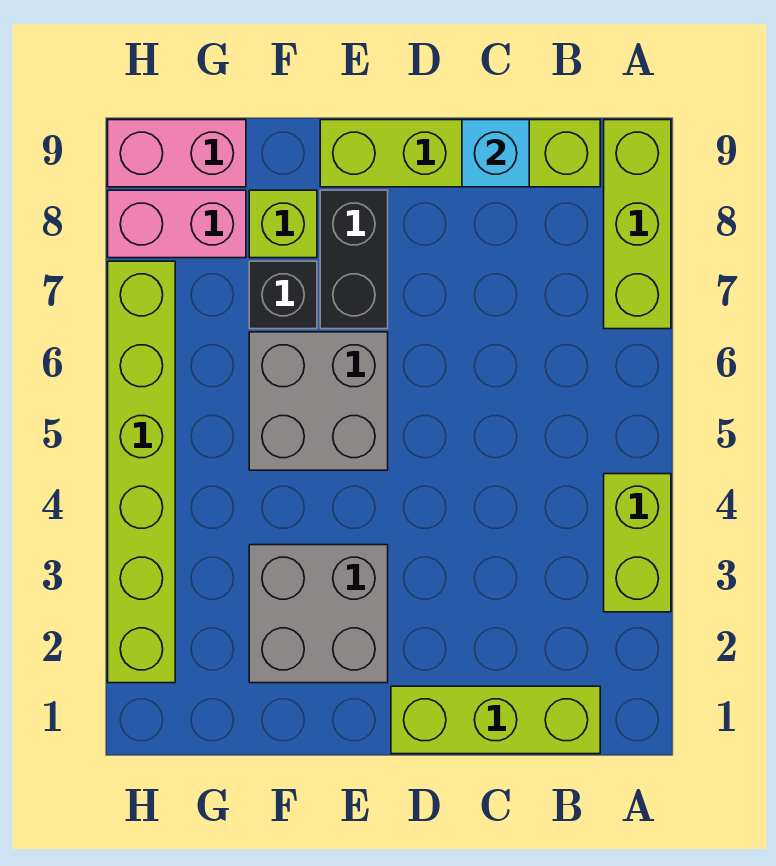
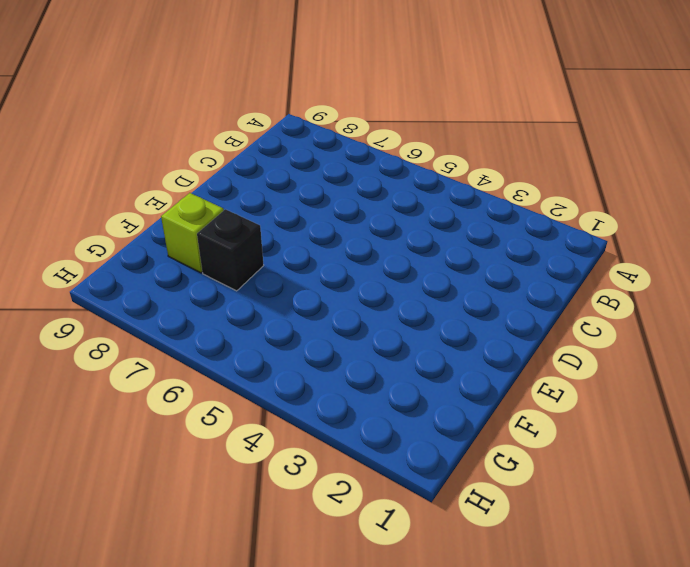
none -> lime brick A3:A4 level 1
none -> lime brick A7:A9 level 1
none -> lime brick B1:D1 level 1

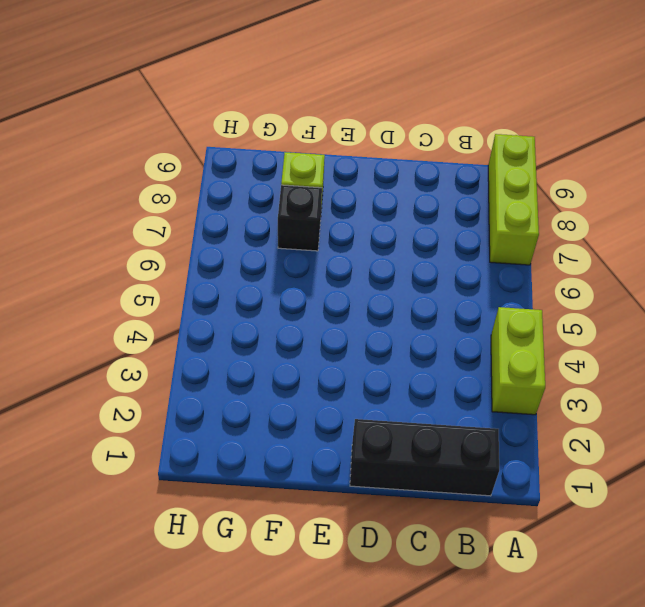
black brick B1:D1 level 1 -> lime brick B1:D1 level 1
none -> lime brick B9:E9 level 1
none -> grey brick E2:F3 level 1
none -> grey brick E5:F6 level 1

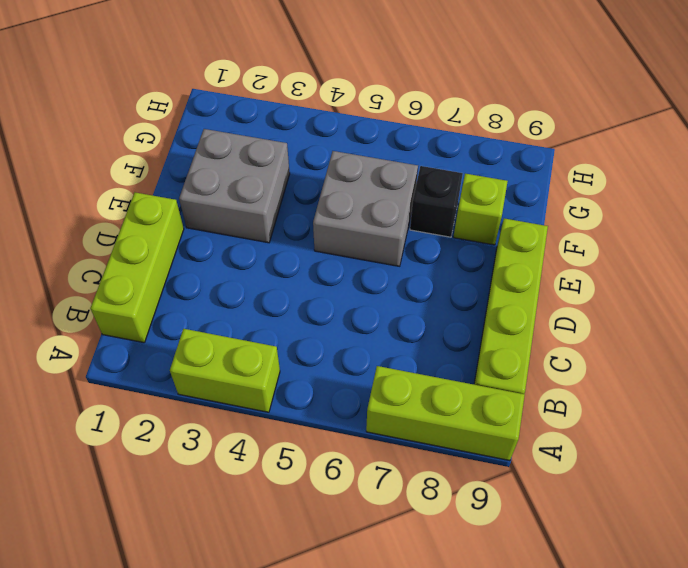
none -> black brick E7:E8 level 1
none -> pink brick G8:H8 level 1
none -> pink brick G9:H9 level 1

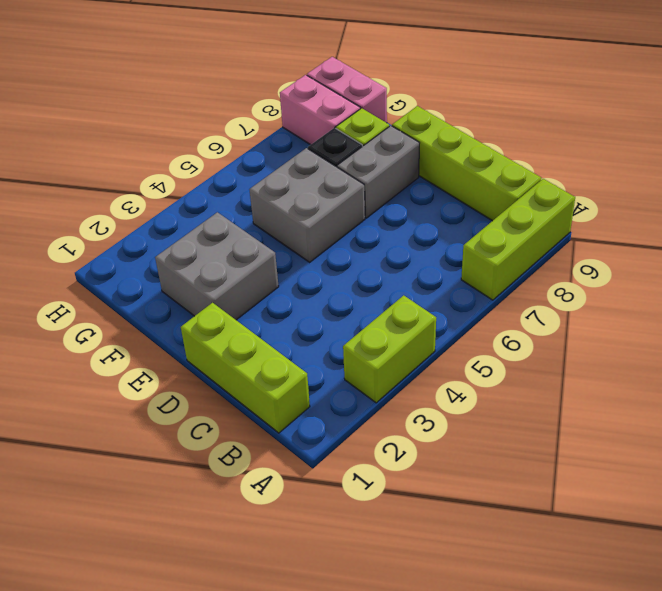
grey brick E7:E8 level 1 -> black brick E7:E8 level 1
none -> lime brick H2:H7 level 1
none -> cyan brick C9 level 2

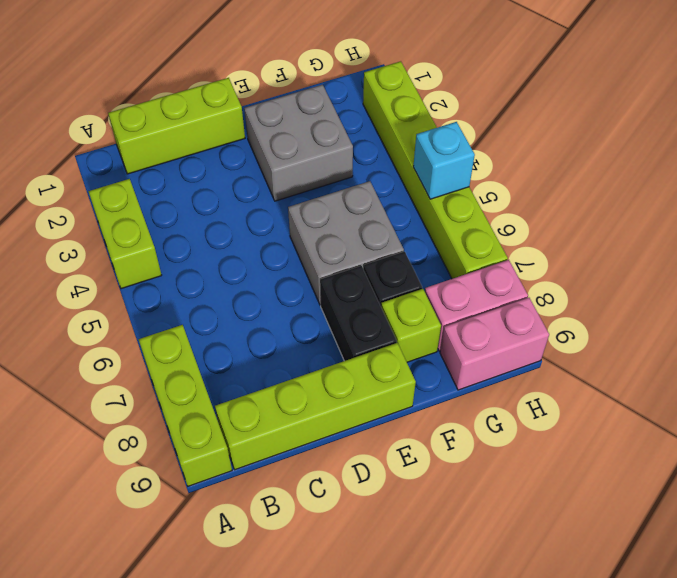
cyan brick H5 level 2 -> cyan brick C9 level 2

